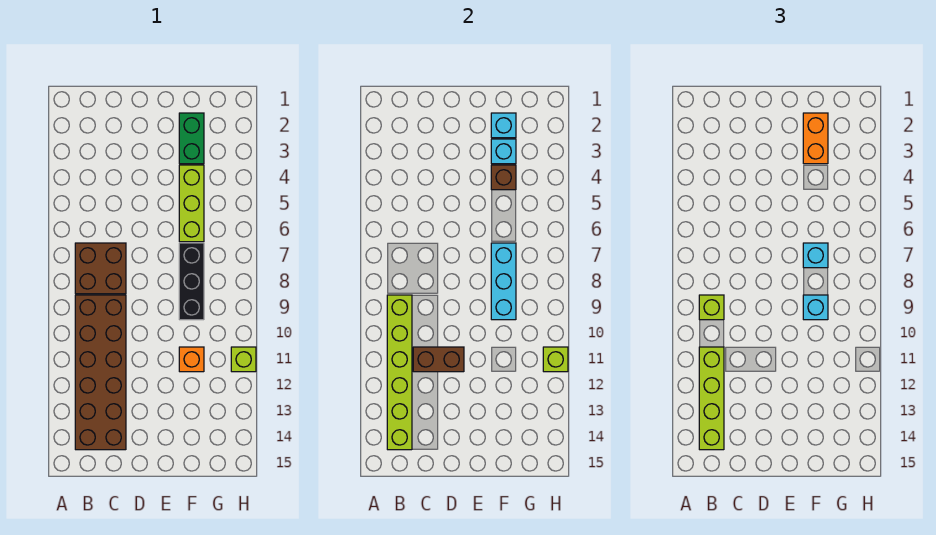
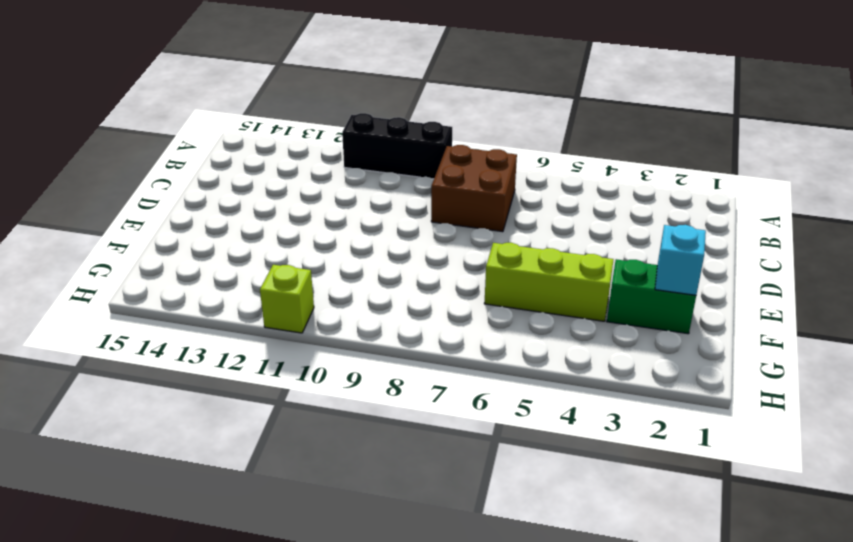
black brick A9:A11 level 1 -> black brick F7:F9 level 1
none -> brown brick B9:C14 level 1
none -> orange brick F11 level 1
none -> lime brick B9:B14 level 2

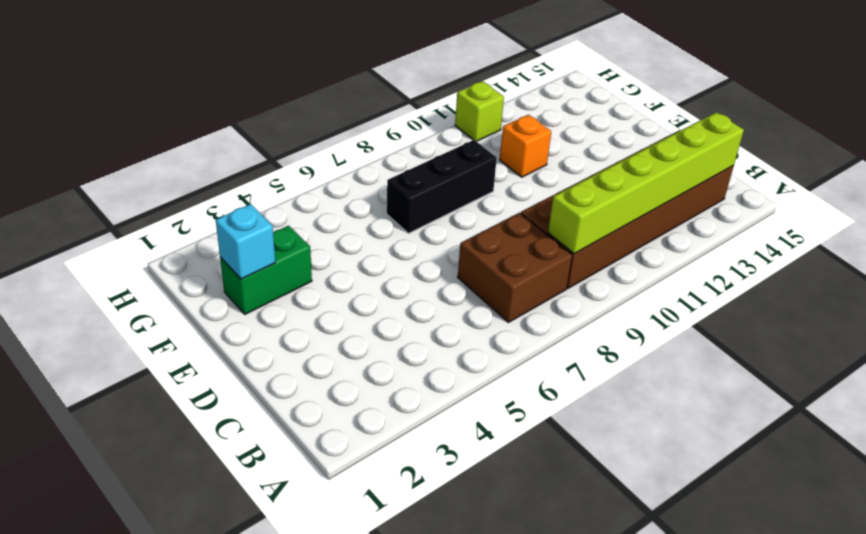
none -> lime brick F4:F6 level 1
none -> brown brick C11:D11 level 2
none -> cyan brick F3 level 2

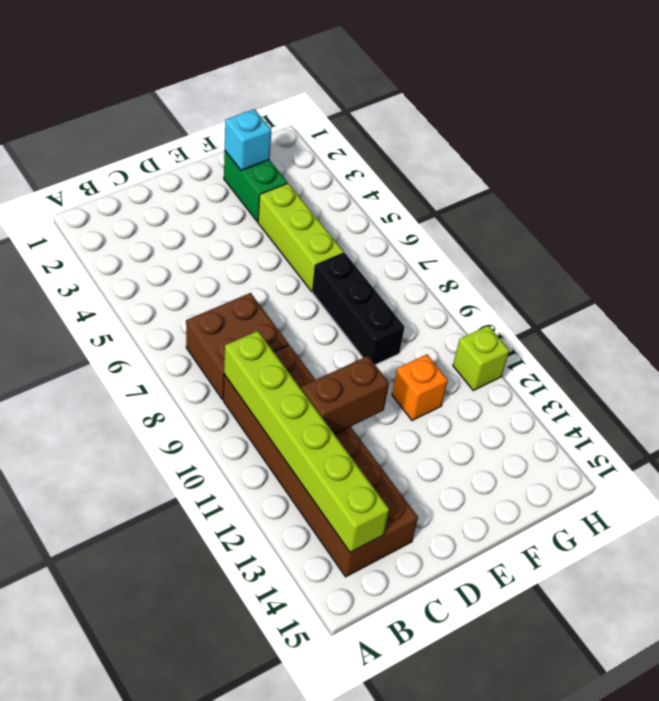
none -> cyan brick F3 level 2
none -> brown brick F4 level 2
none -> cyan brick F7:F9 level 2

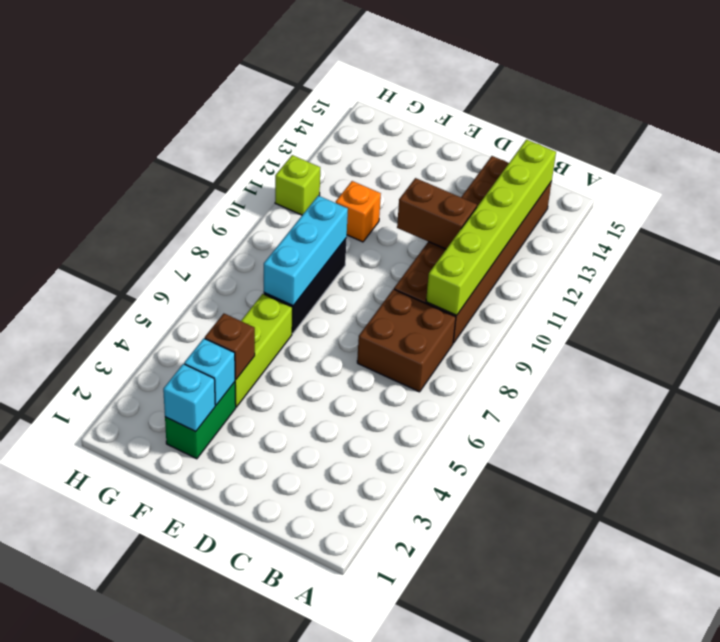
none -> lime brick H11 level 2
none -> lime brick B9 level 3
none -> lime brick B11:B14 level 3

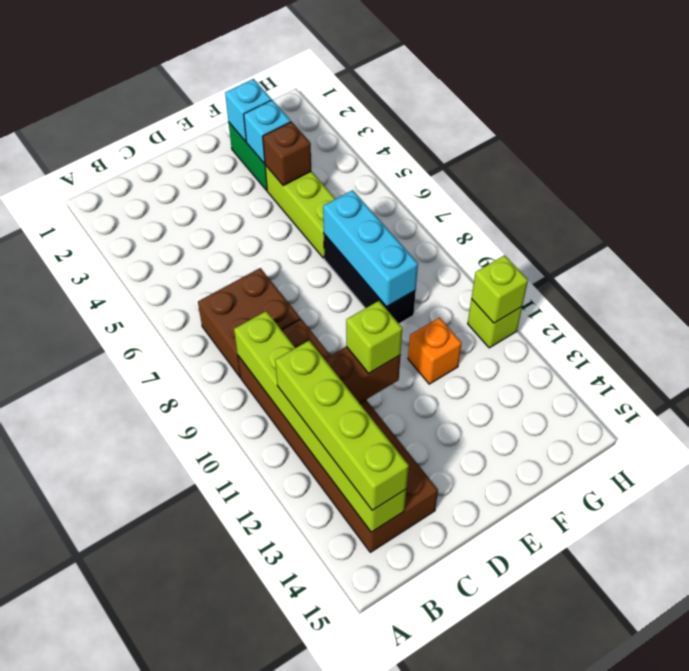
lime brick D11 level 3 -> lime brick B9 level 3
none -> orange brick F2:F3 level 3
none -> cyan brick F7 level 3
none -> cyan brick F9 level 3

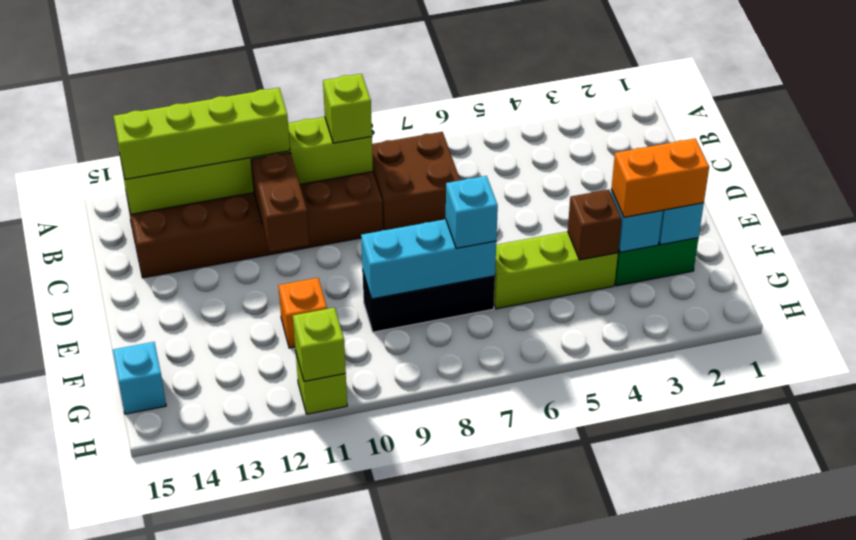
cyan brick G15 level 1 -> cyan brick F9 level 3

